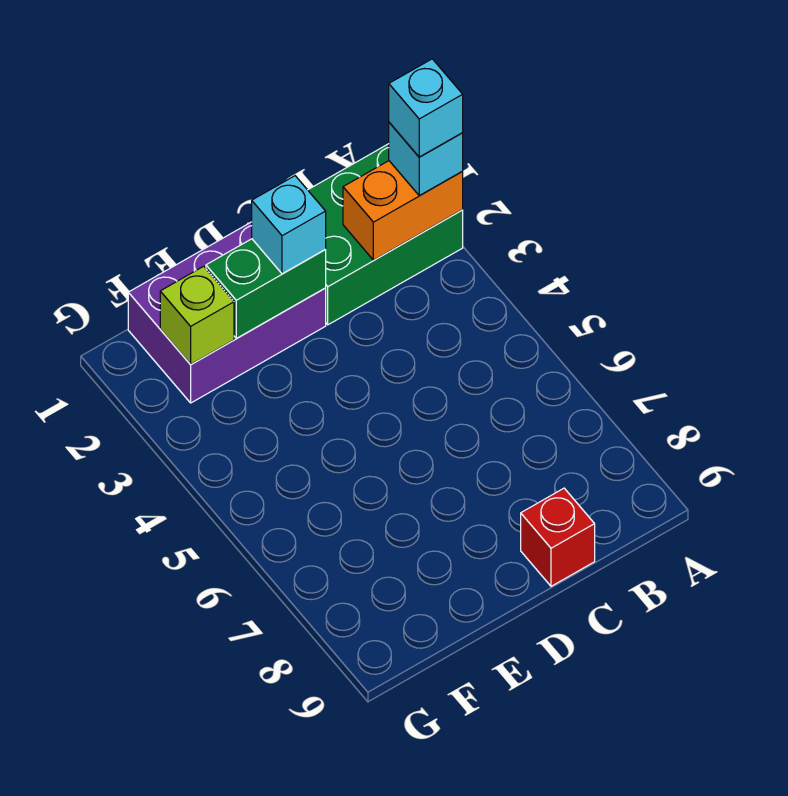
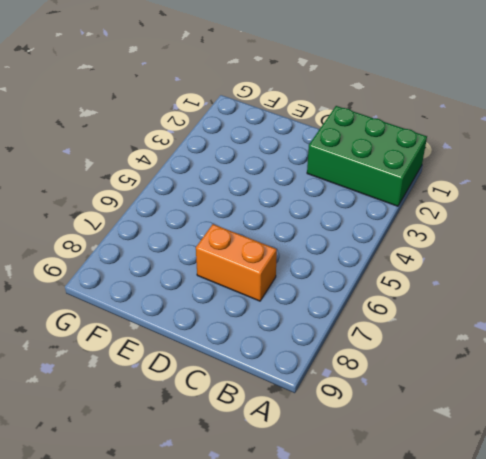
orange brick C7:D7 level 1 -> orange brick A2:B2 level 2
none -> red brick C9 level 1
none -> purple brick D1:F2 level 1

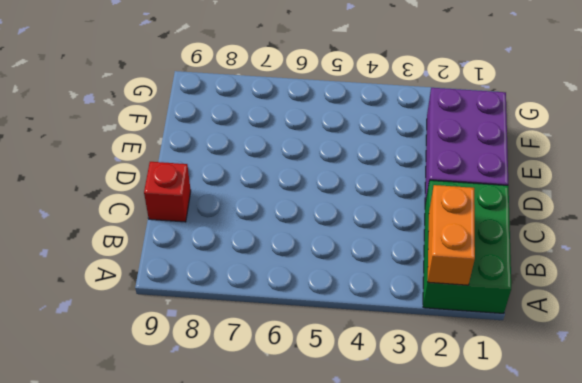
none -> green brick D2:E2 level 2
none -> lime brick F2 level 2

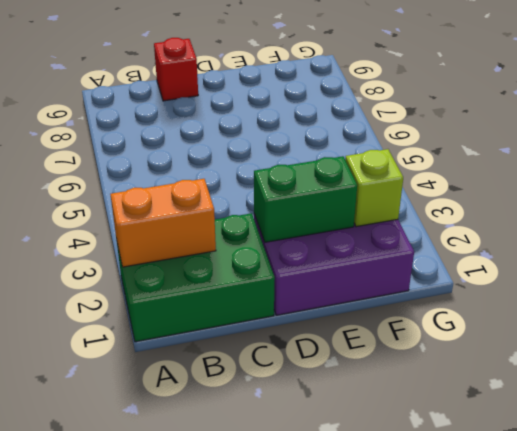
none -> cyan brick A2 level 3
none -> cyan brick D2 level 3

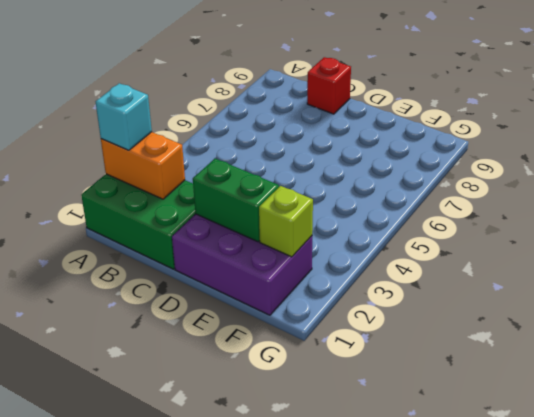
none -> cyan brick D2 level 3
none -> cyan brick A2 level 4

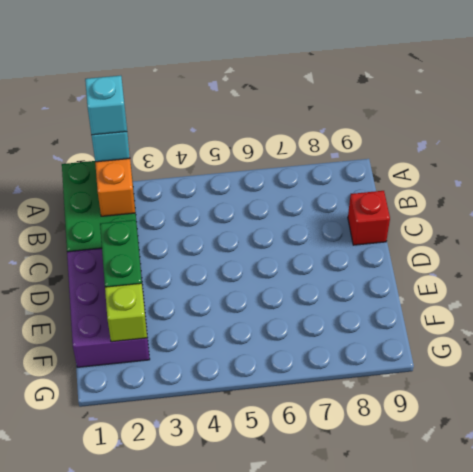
none -> cyan brick D2 level 3

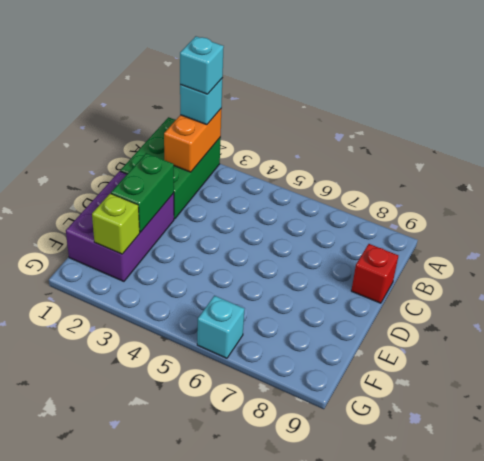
cyan brick G6 level 1 -> cyan brick D2 level 3

